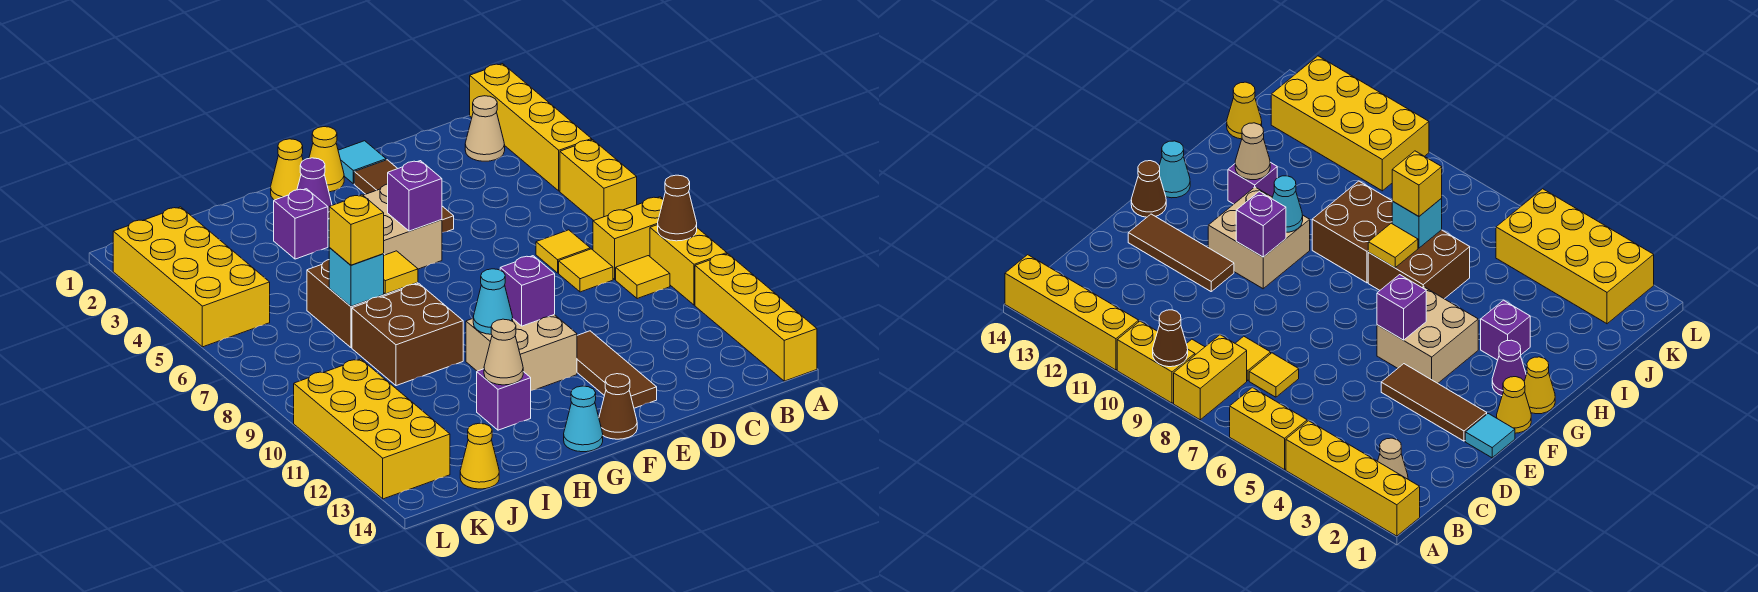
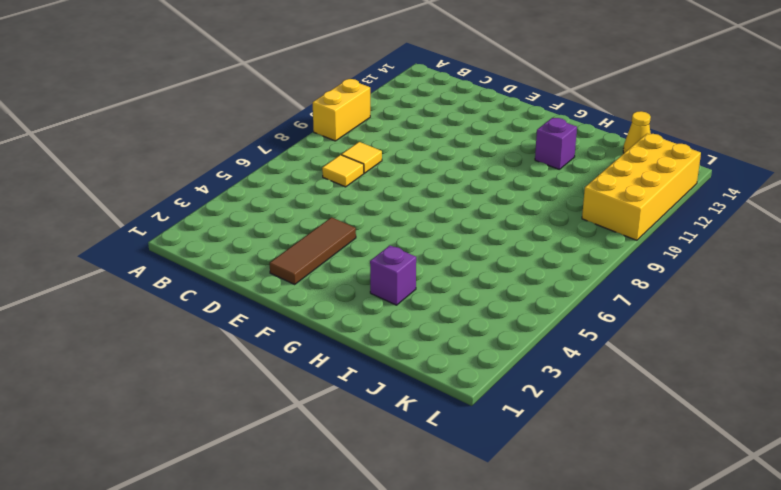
none -> yellow brick A1:A4 level 1
none -> yellow brick A5:A6 level 1
none -> yellow brick A8:B8 level 1
none -> yellow brick A11:A14 level 1

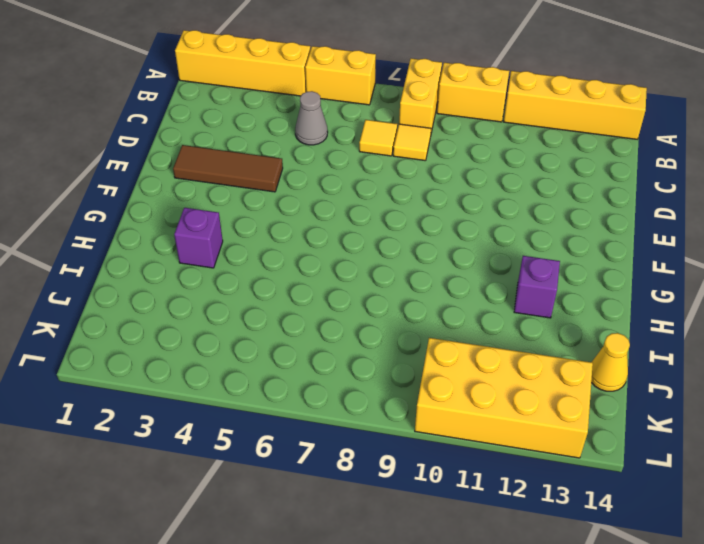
grey cone C5 level 1 -> none
none -> tan cone B2 level 1
none -> yellow tile B9 level 1
none -> cyan tile E1 level 1
none -> brown tile E11:E13 level 1

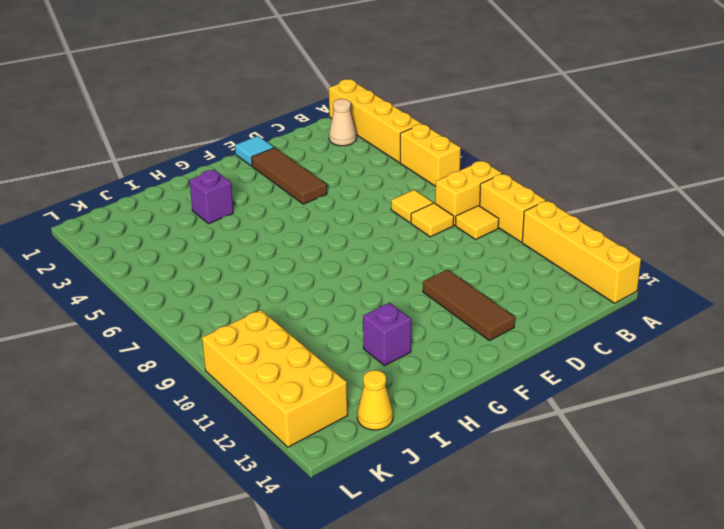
none -> yellow cone F1 level 1
none -> tan brick F4:G5 level 1
none -> tan brick F10:G11 level 1
none -> brown cone F14 level 1

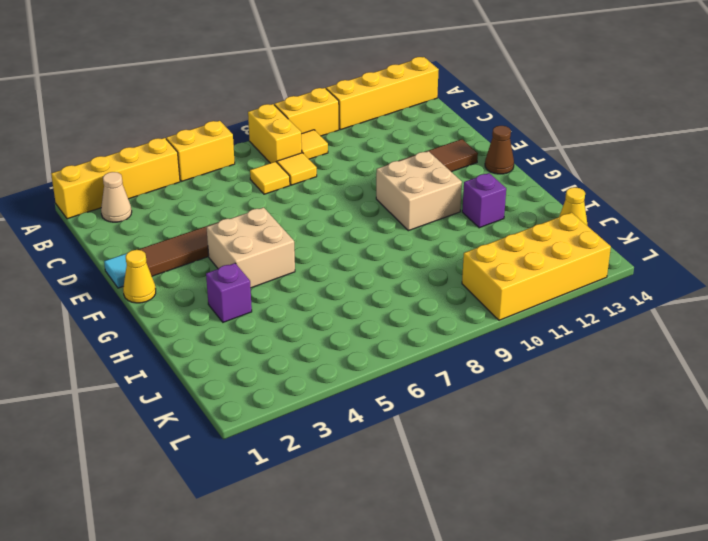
none -> yellow cone G1 level 1
none -> purple cone G2 level 1
none -> cyan cone G14 level 1
none -> brown brick H6:I7 level 1

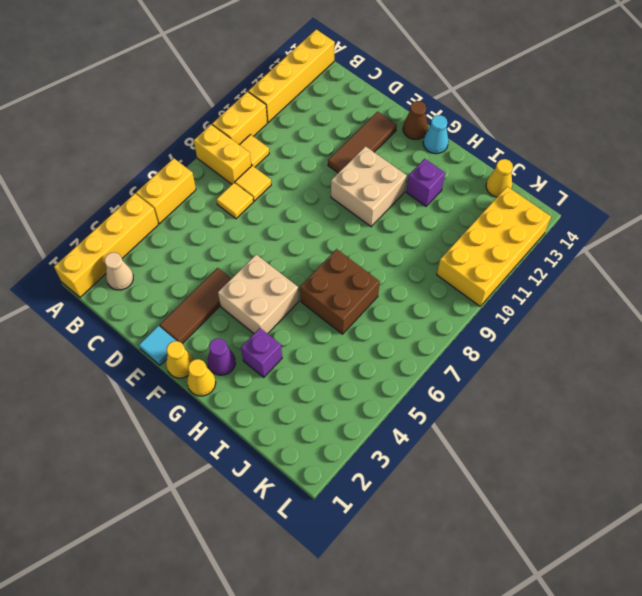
none -> brown brick H8:I9 level 1
none -> yellow brick K2:L5 level 1
none -> brown cone A9 level 2
none -> purple brick F5 level 2

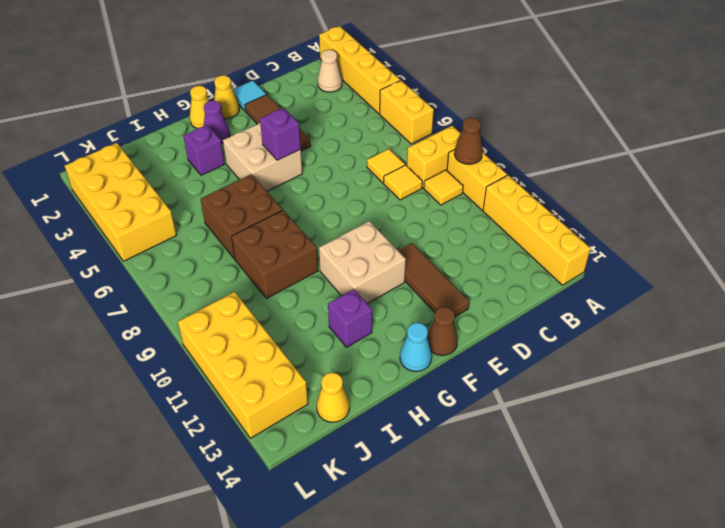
none -> purple brick F10 level 2
none -> cyan cone G10 level 2
none -> yellow tile H7 level 2
none -> tan cone H12 level 2

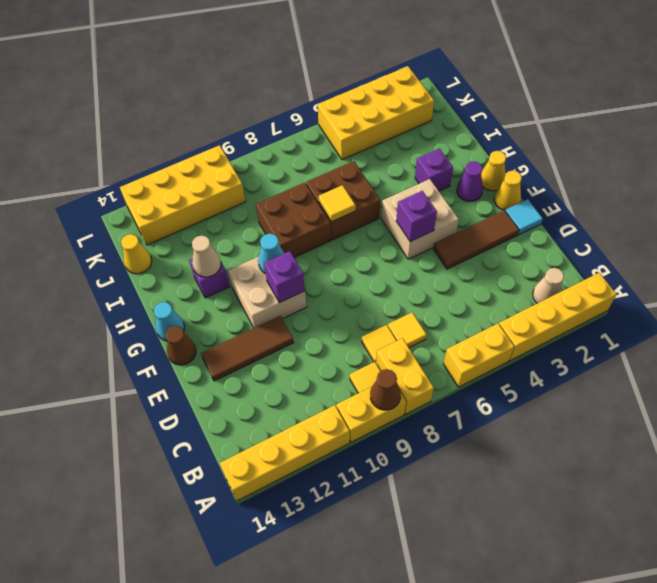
none -> cyan brick I7 level 2
none -> yellow brick I7 level 3

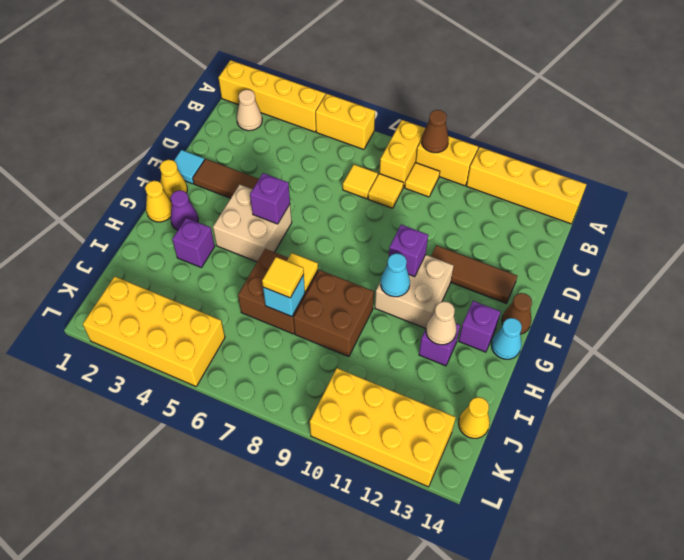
purple brick G13 level 1 -> none
yellow tile I7 level 3 -> yellow brick I7 level 3

